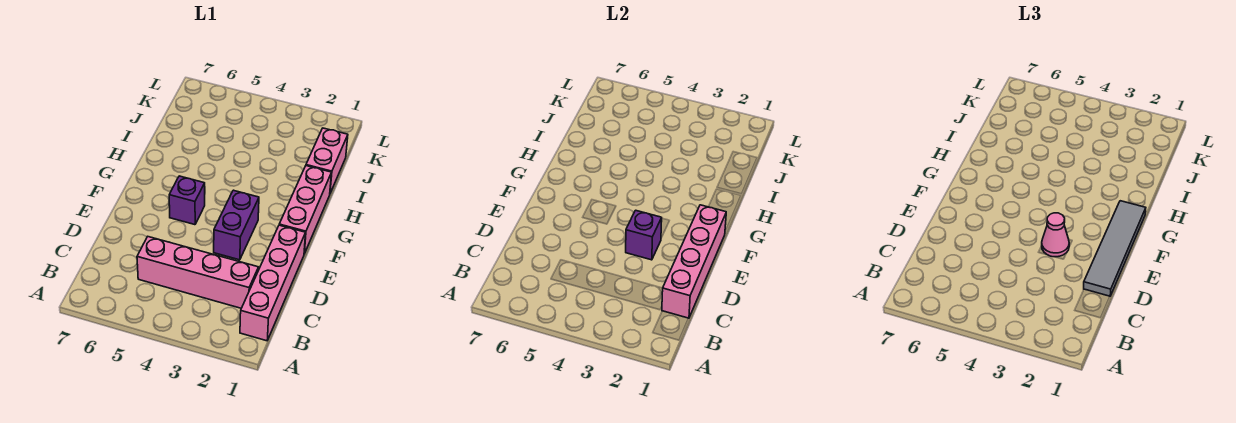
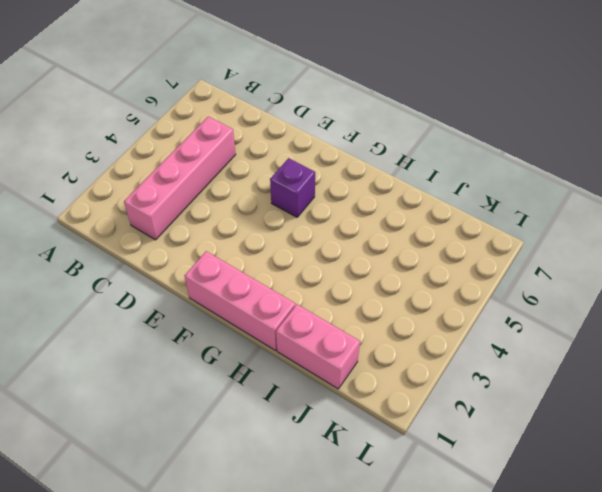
none -> pink brick B1:E1 level 1
none -> purple brick E3:F3 level 1

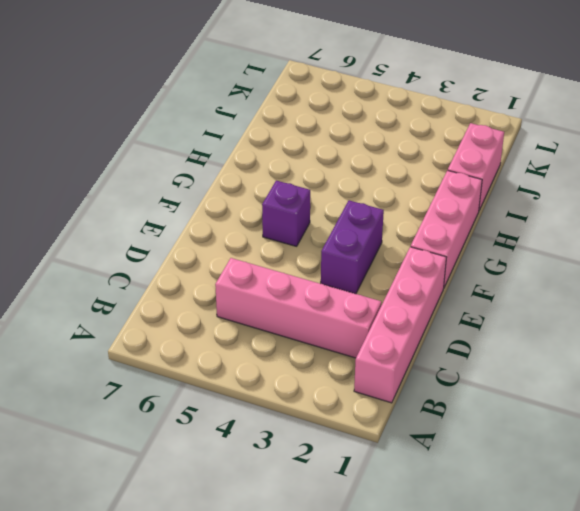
none -> pink brick C1:F1 level 2
none -> purple brick E3 level 2

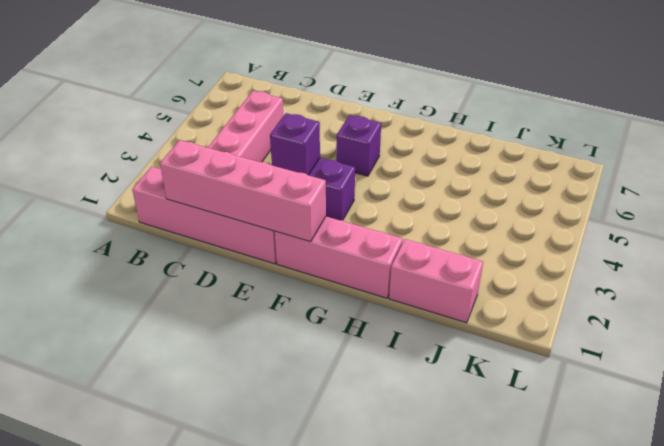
none -> grey tile D1:G1 level 3
none -> pink cone E3 level 3

